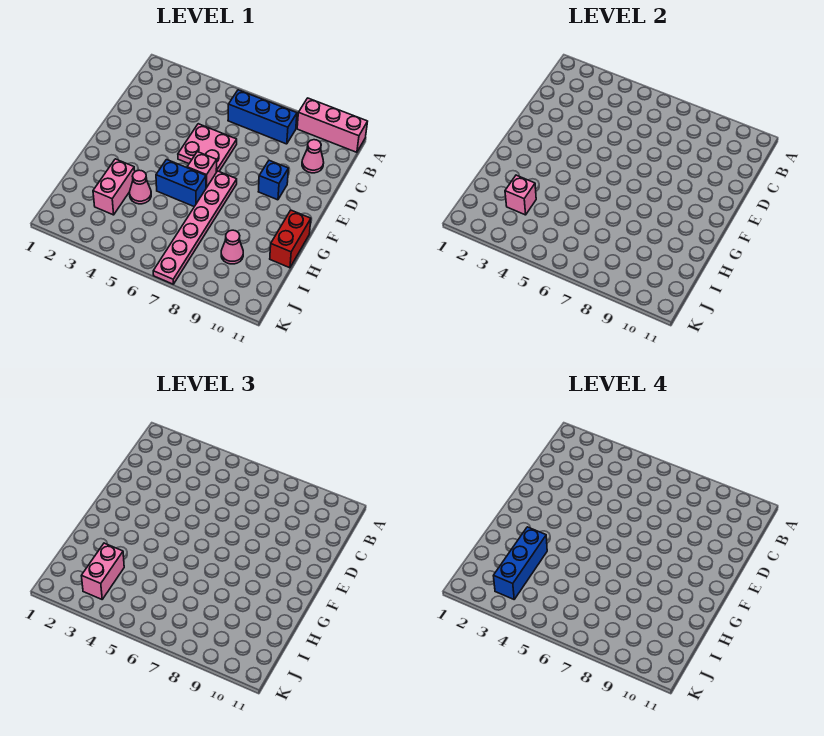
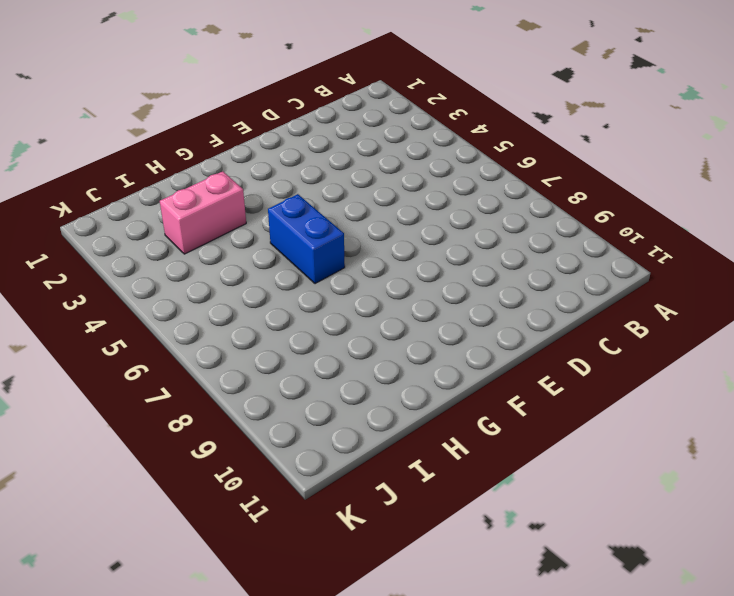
none -> pink brick A9:A11 level 1
none -> blue brick B6:B8 level 1
none -> pink cone C10 level 1

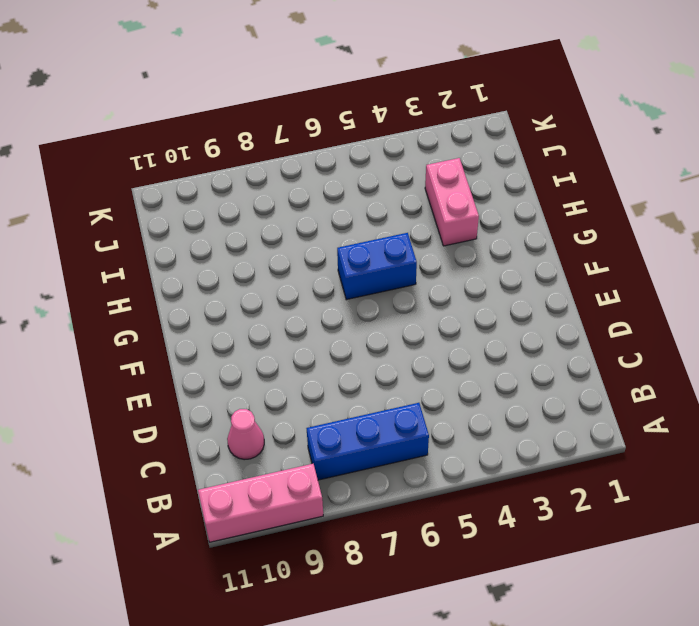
none -> pink plate D5:E6 level 1
none -> blue brick E9 level 1
none -> pink brick F6 level 1

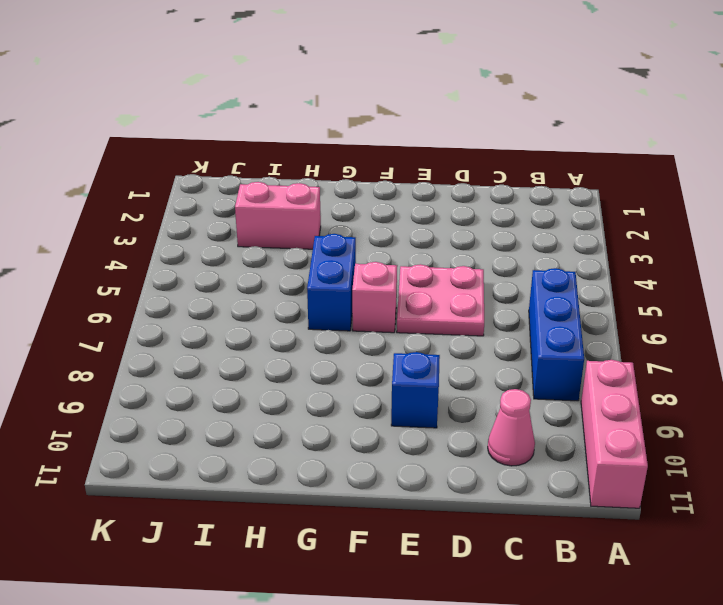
none -> pink plate F7:K7 level 1
none -> red brick G11:H11 level 1
none -> pink cone H4 level 1

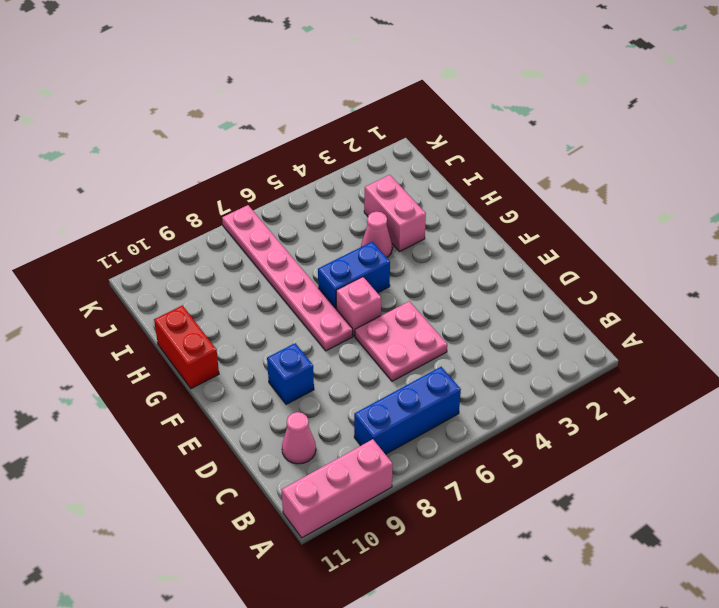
none -> pink cone I9 level 1
none -> pink brick I3 level 2
none -> pink brick I3:J3 level 3

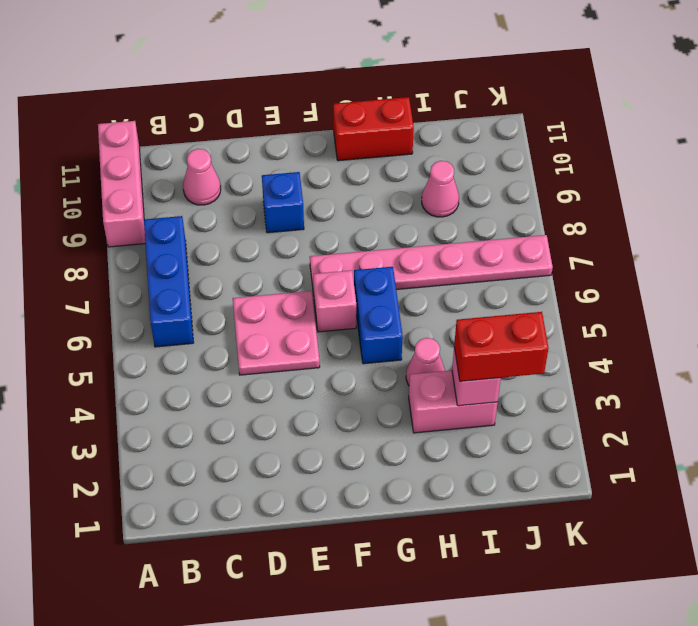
red brick I3:J3 level 3 -> pink brick I3:J3 level 3
none -> blue brick H3:J3 level 4

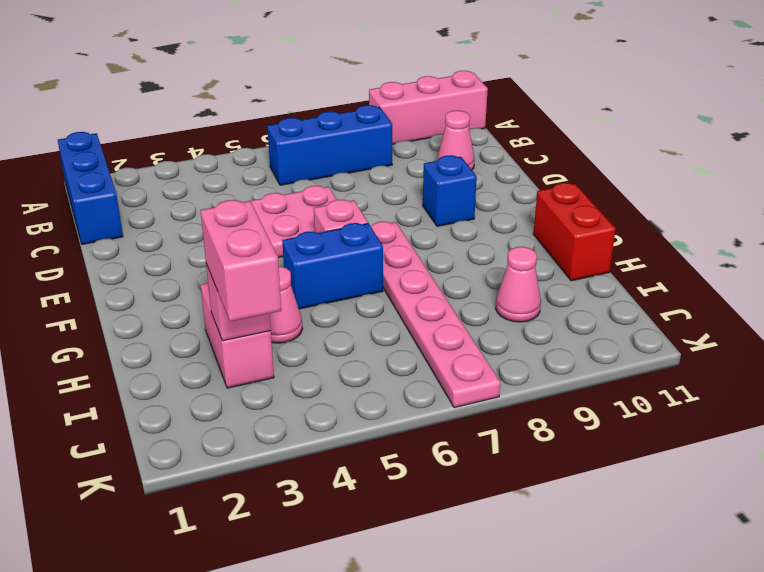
blue brick A1:C1 level 1 -> blue brick H3:J3 level 4

